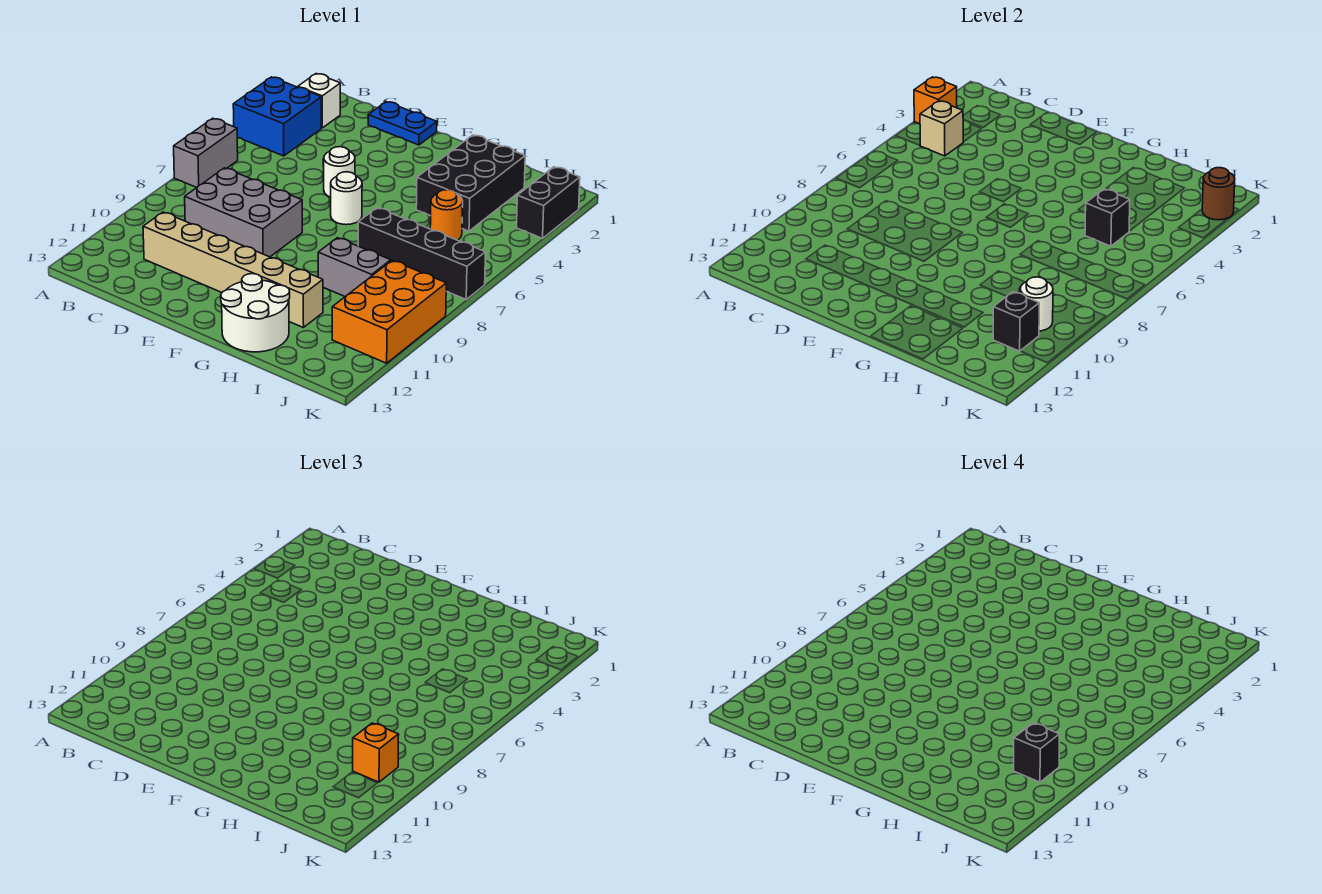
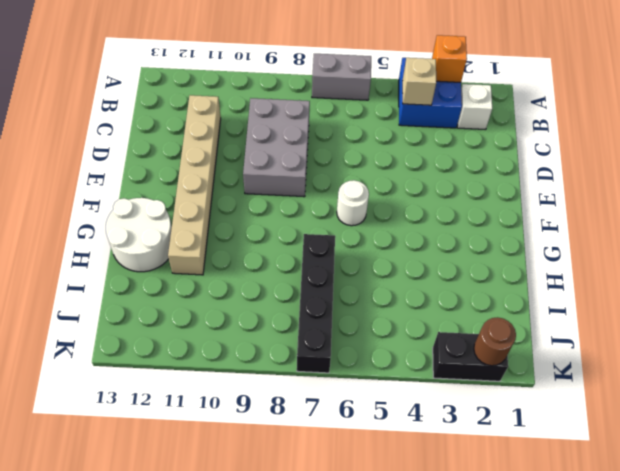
none -> blue plate D1:E1 level 1
none -> white round brick E5 level 1
none -> black brick H2:I4 level 1

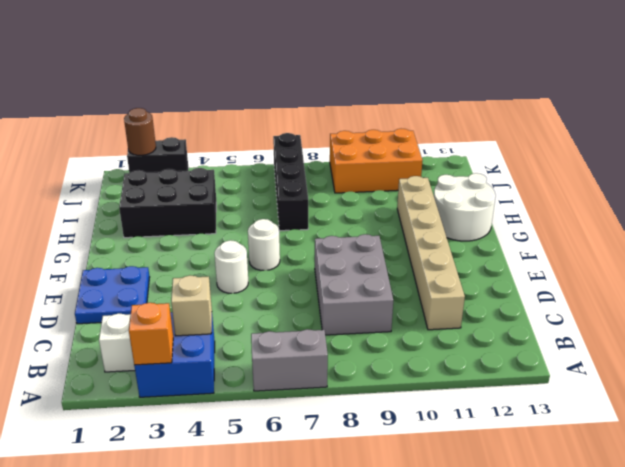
blue plate D1:E2 level 1 -> blue plate D1:E1 level 1
none -> grey brick H9:I9 level 1
none -> orange round brick I5 level 1
none -> black brick I5 level 2

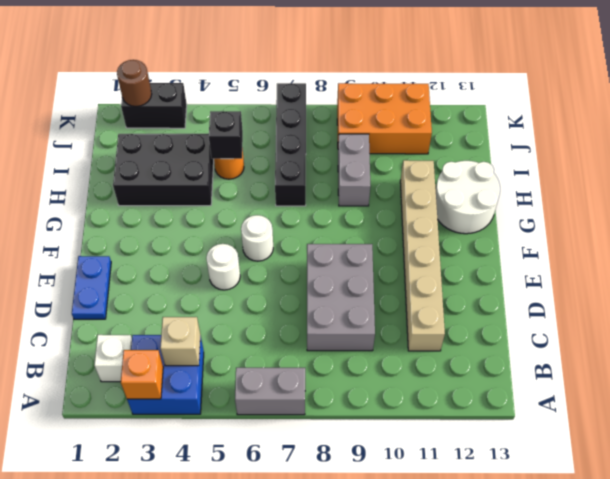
none -> white round brick J10 level 2
none -> black brick J11 level 2
none -> orange brick J10 level 3

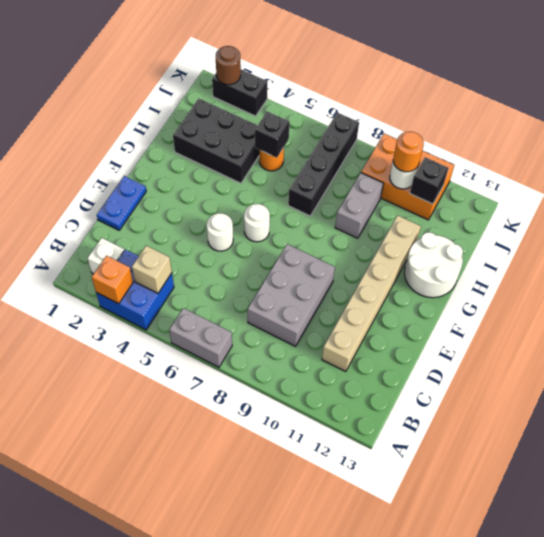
orange round brick J10 level 3 -> orange brick J10 level 3
none -> black brick J10 level 4

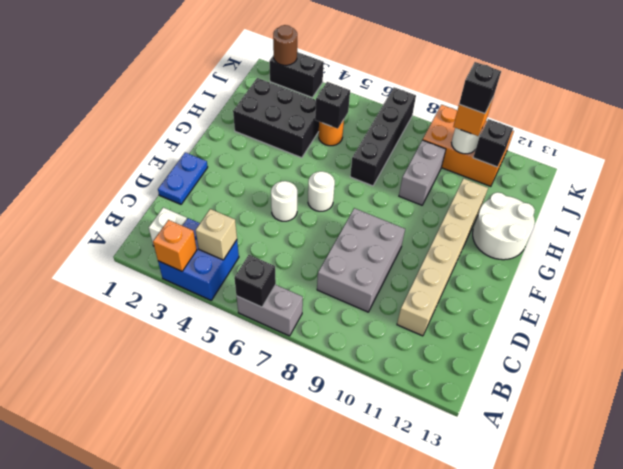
black brick A6 level 2 -> none

